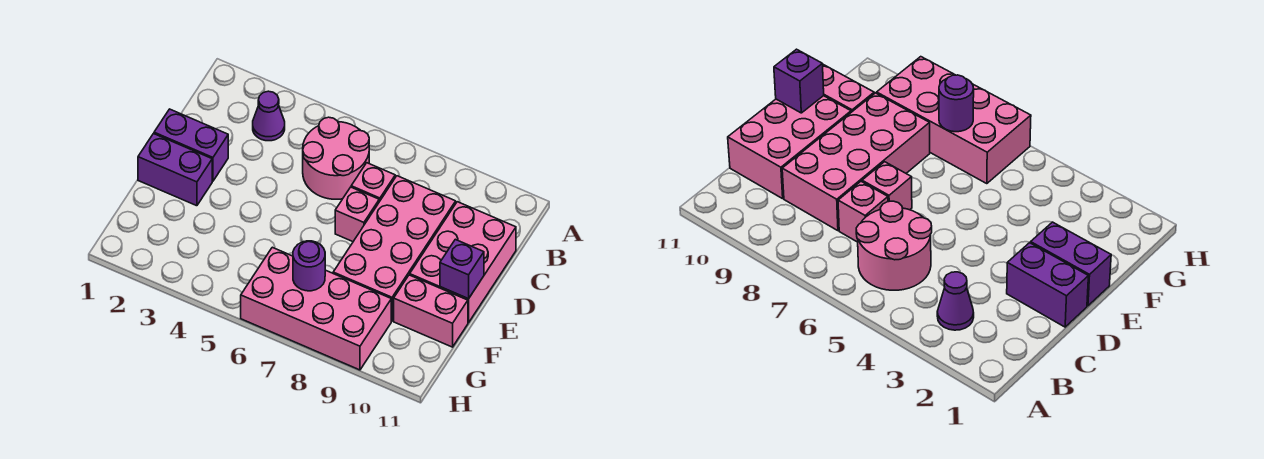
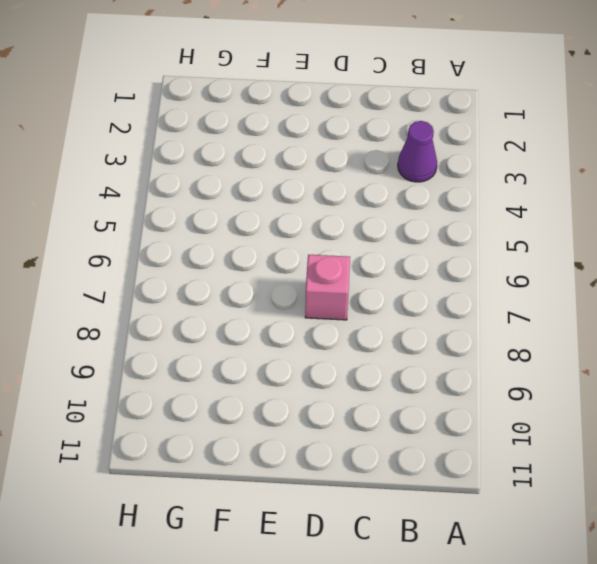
none -> pink round brick B5:C6 level 1
none -> pink brick C7 level 1
none -> pink brick C8:F9 level 1

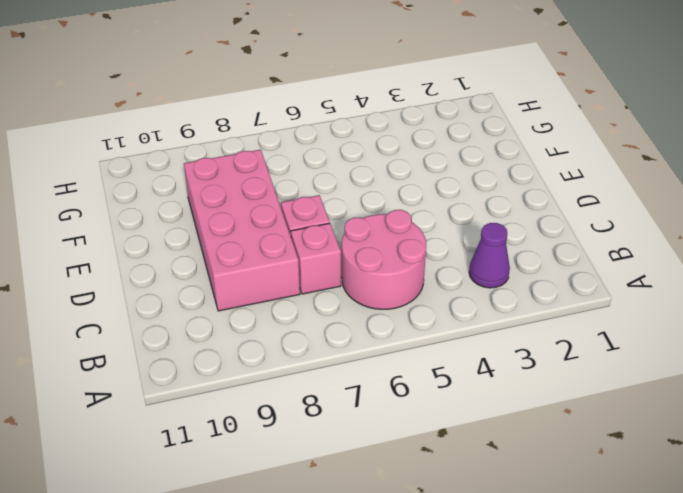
none -> pink brick C10:E11 level 1
none -> purple brick D1:D2 level 1
none -> purple brick E1:E2 level 1

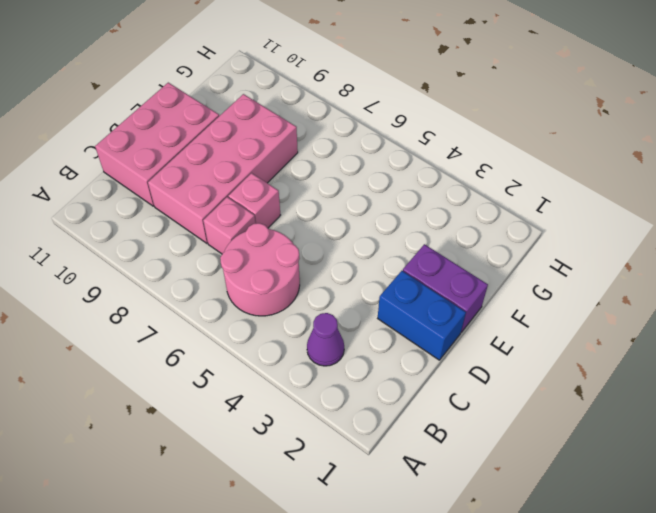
blue brick D1:D2 level 1 -> purple brick D1:D2 level 1
none -> pink brick F10:F11 level 1
none -> pink brick G6:H9 level 1
none -> purple brick E11 level 2

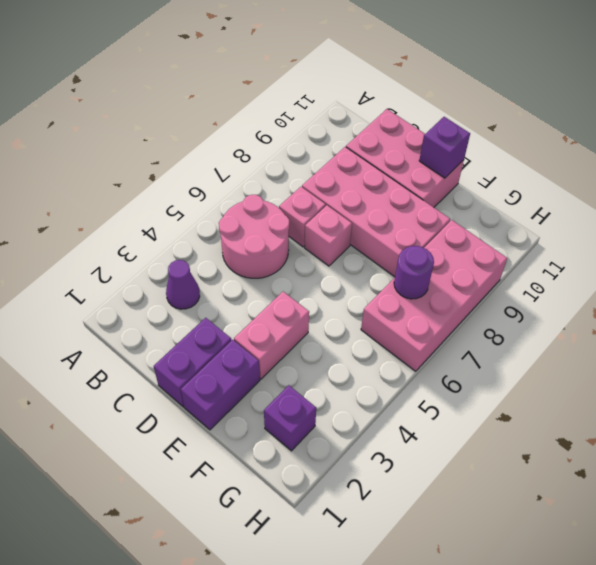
pink brick E3:E4 level 1 -> pink brick F10:F11 level 1
purple brick G2 level 1 -> none

